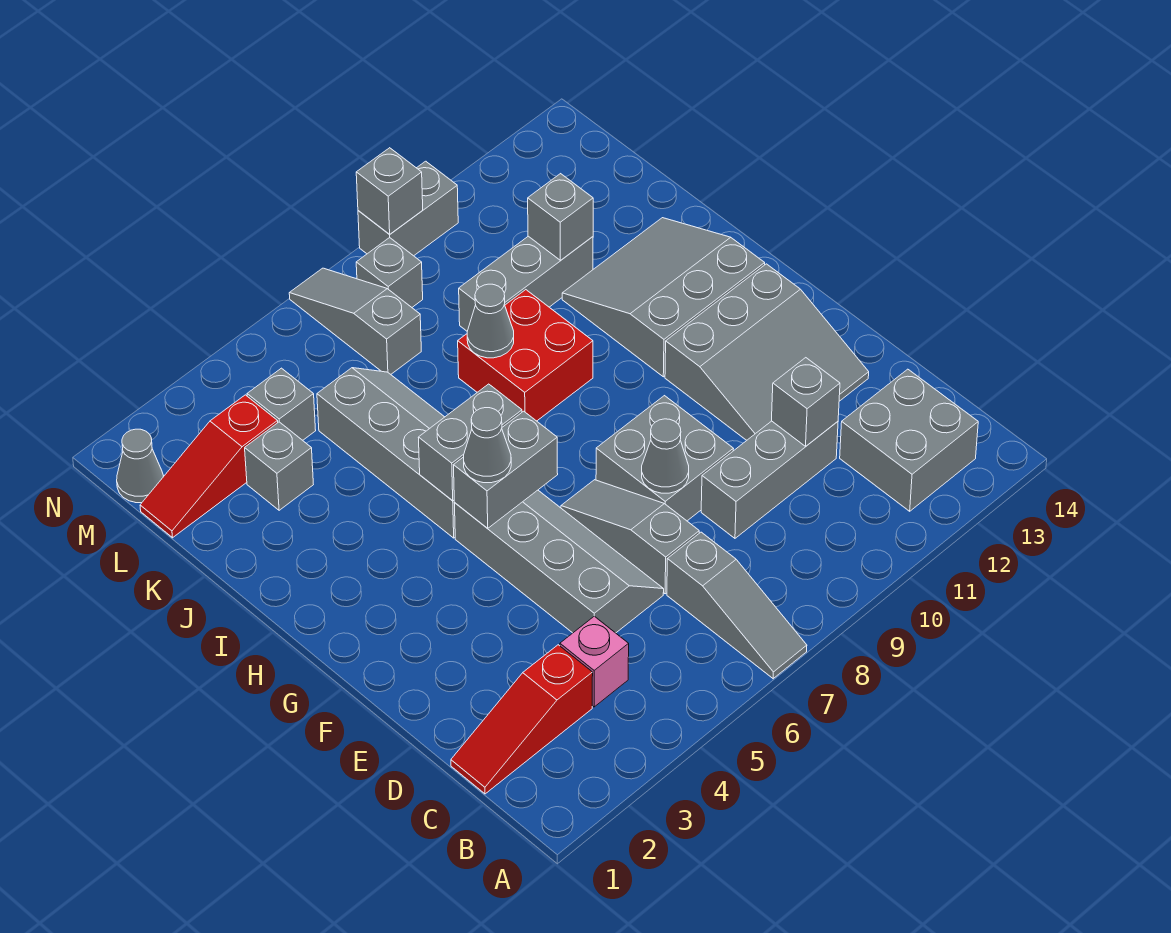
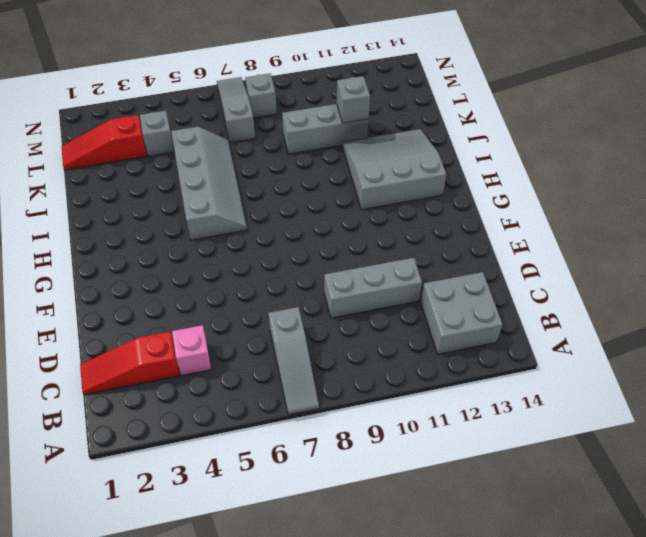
none -> grey slope D5:G6 level 1 top 5
none -> grey slope D7:F7 level 1 top D
none -> grey brick E8:F9 level 1

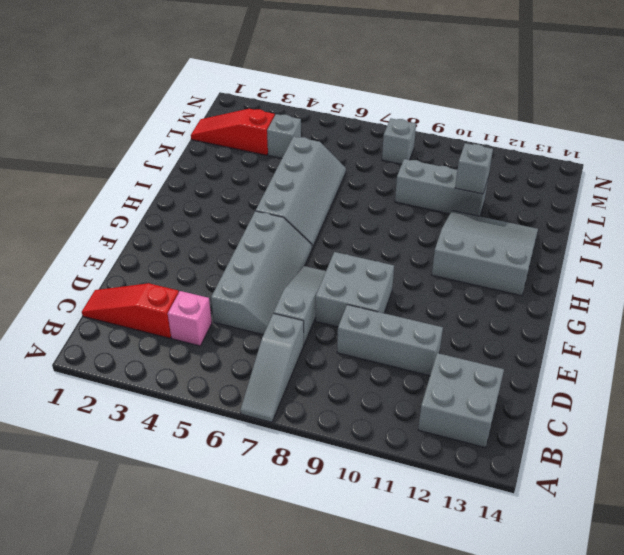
none -> grey slope E11:G13 level 1 top G
none -> red brick I8:J9 level 1
none -> grey brick K3 level 1

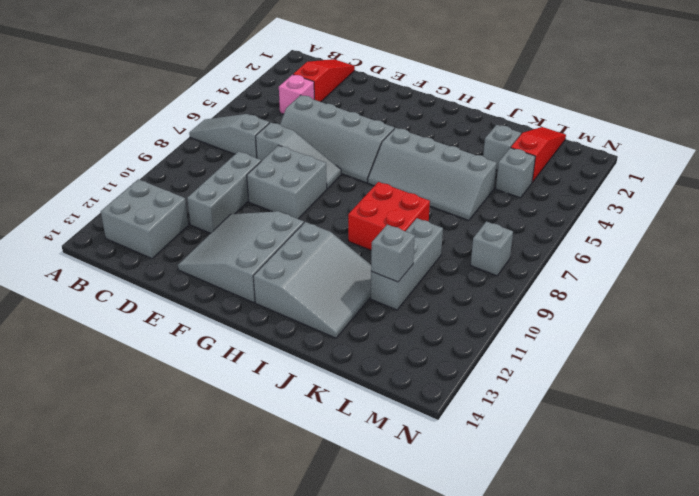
none -> grey slope L7:N7 level 1 top L
none -> grey cone M1 level 1
none -> grey brick N9:N10 level 1

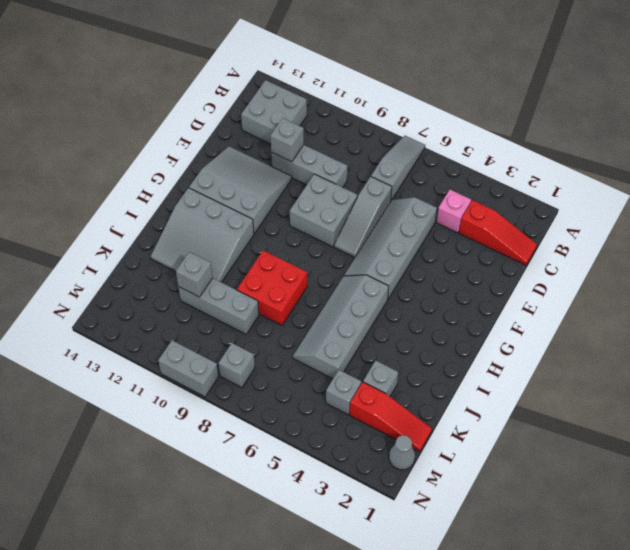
none -> grey slope L7:N7 level 1 top L
none -> grey cone E8 level 2
none -> grey brick G5:G6 level 2

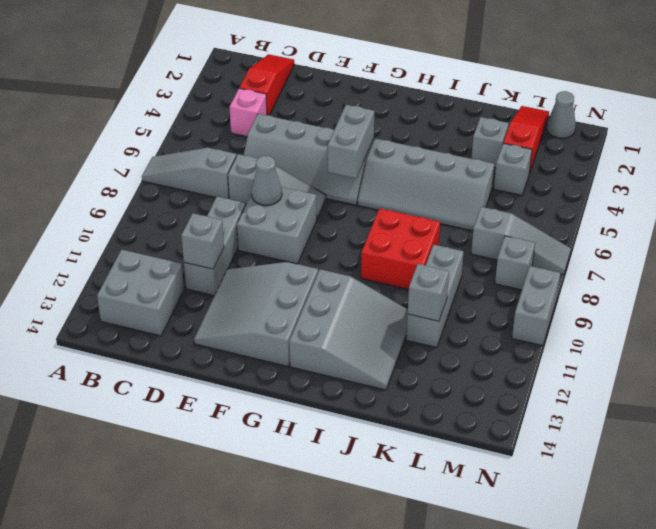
none -> grey brick H5:H6 level 2
none -> grey cone J8 level 2
none -> grey brick N9 level 2

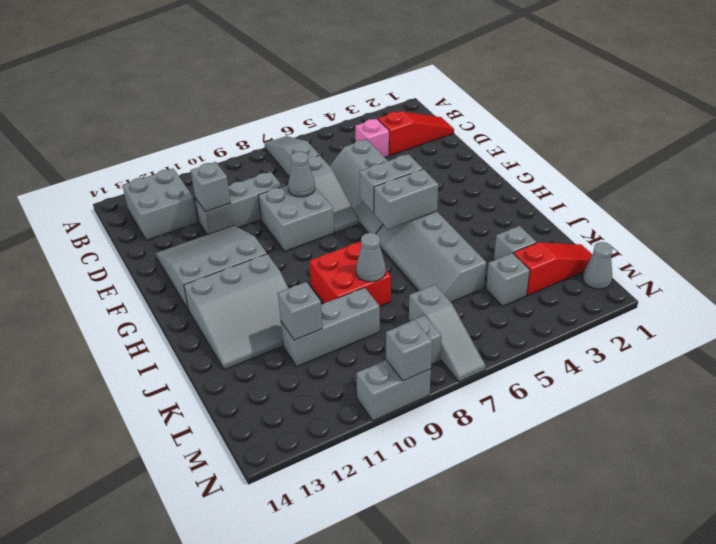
none -> grey cone G5 level 3

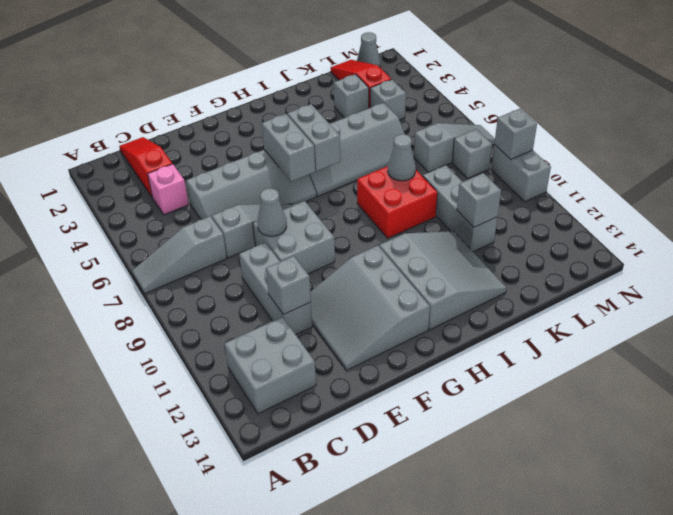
none -> grey cone G5 level 3

